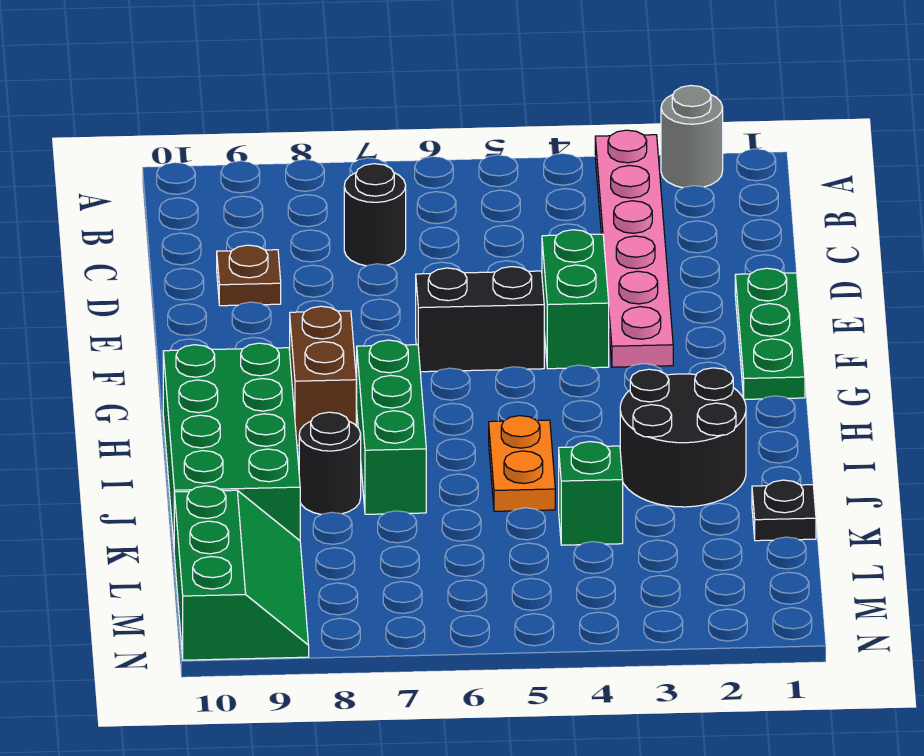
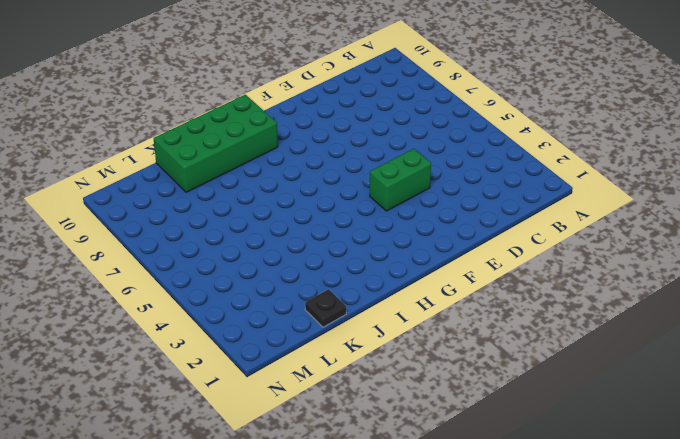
none -> grey round brick A2 level 1
none -> pink plate A3:F3 level 1
none -> black round brick C7 level 1

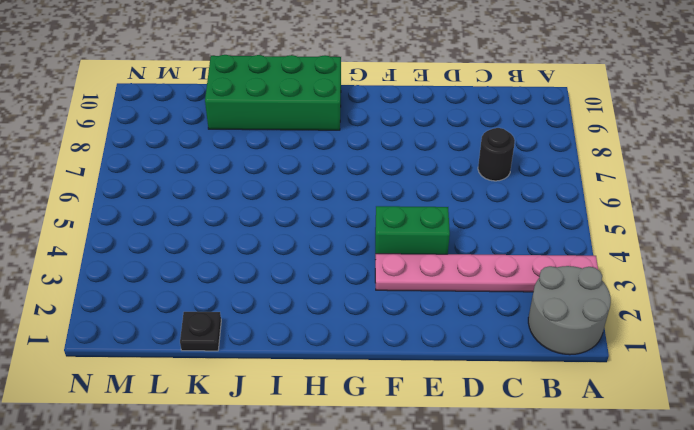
grey round brick A1:B2 level 1 -> grey round brick A2 level 1
none -> brown plate D9 level 1
none -> green plate E1:G1 level 1
none -> black brick F5:F6 level 1

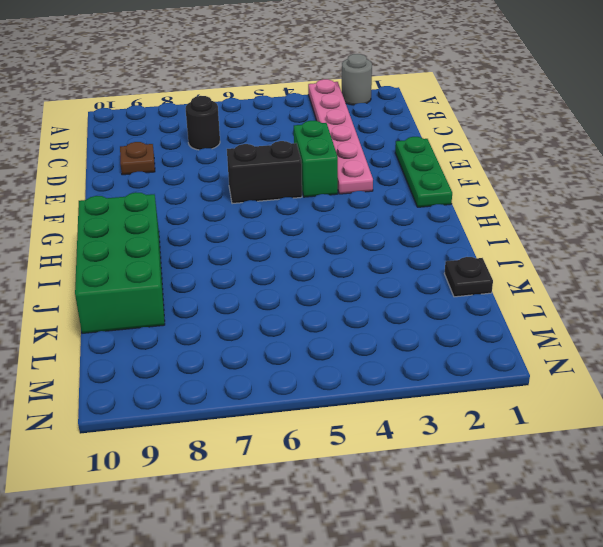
none -> brown brick G8:H8 level 1
none -> green brick H7:J7 level 1
none -> black round brick I2:J3 level 1

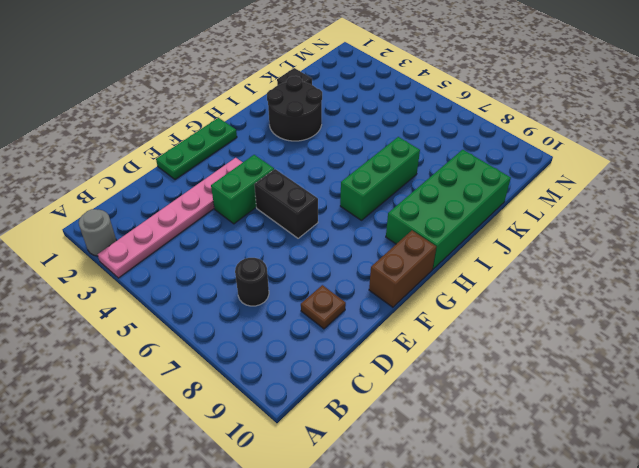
brown brick F10:G10 level 1 -> brown brick G8:H8 level 1
none -> orange plate I5:J5 level 1
none -> black round brick J8 level 1
none -> green brick K4 level 1

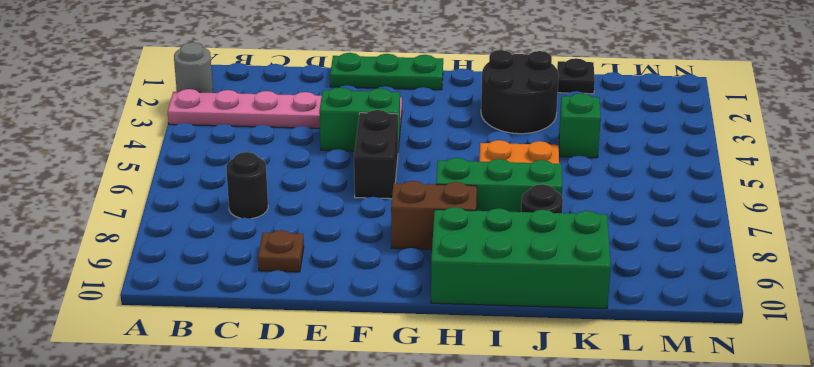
none -> green slope L9:N10 level 1 top 10

